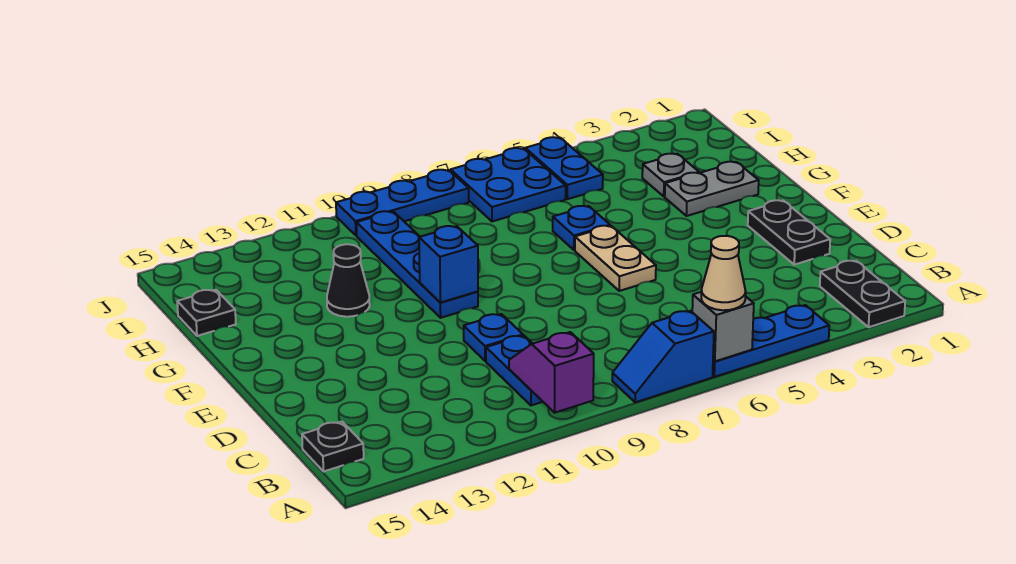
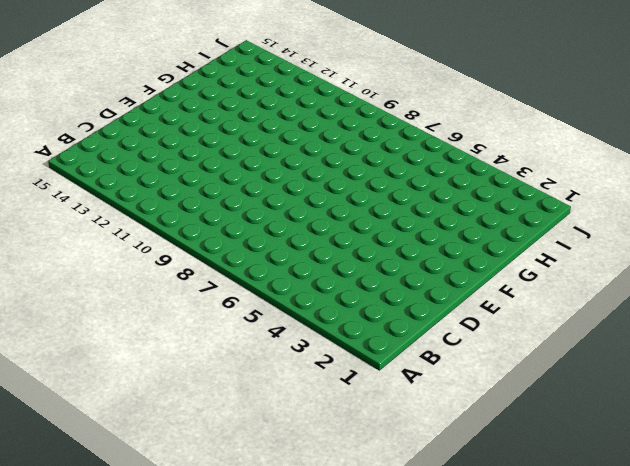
none -> black plate A2:B2 level 1
none -> blue plate A4:A6 level 1
none -> blue slope A7:A8 level 1 top 7

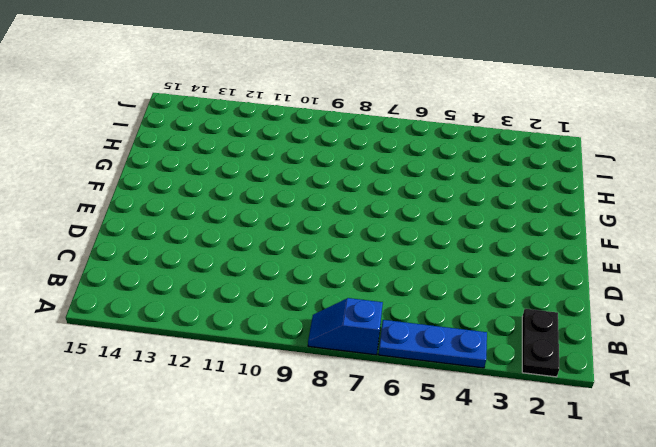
none -> blue plate B10:C10 level 1
none -> black plate B15 level 1
none -> black plate D2:E2 level 1

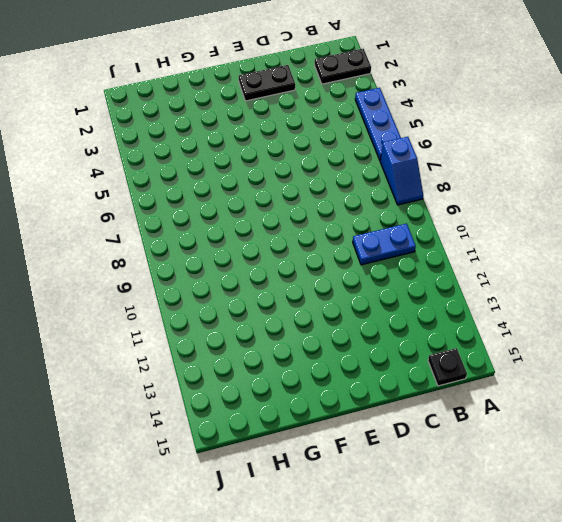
none -> blue plate D10 level 1
none -> tan plate E6:F6 level 1
none -> blue plate F10:I10 level 1

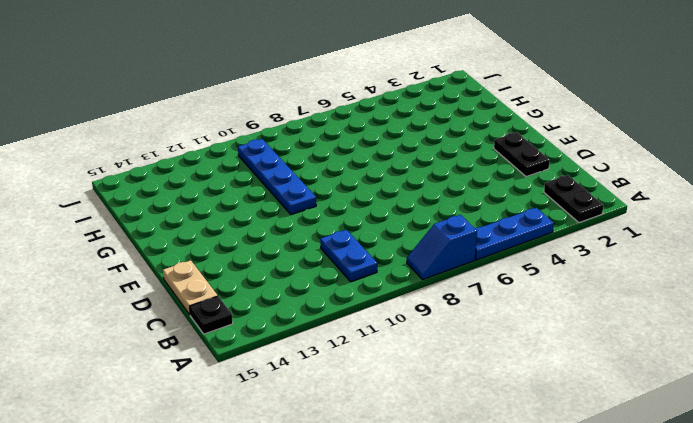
tan plate C15:D15 level 1 -> tan plate E6:F6 level 1
none -> blue plate D10 level 1
none -> grey plate G2:G3 level 1
none -> blue plate G6 level 1

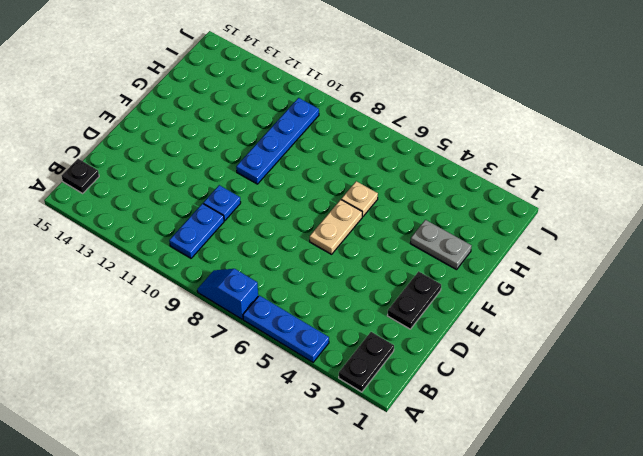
tan plate G6 level 1 -> blue plate G6 level 1
none -> black cone G12 level 1
none -> grey plate H3 level 1
none -> black plate H15 level 1

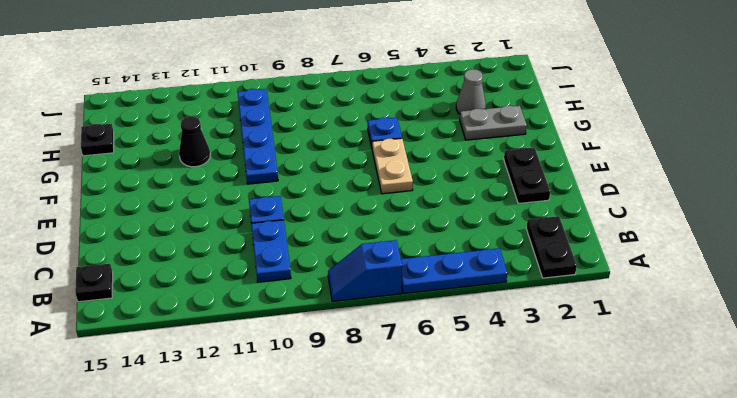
grey cone H3 level 1 -> grey plate H3 level 1
none -> blue plate I5:J5 level 1
none -> blue plate I6:J7 level 1
none -> blue plate J8:J10 level 1

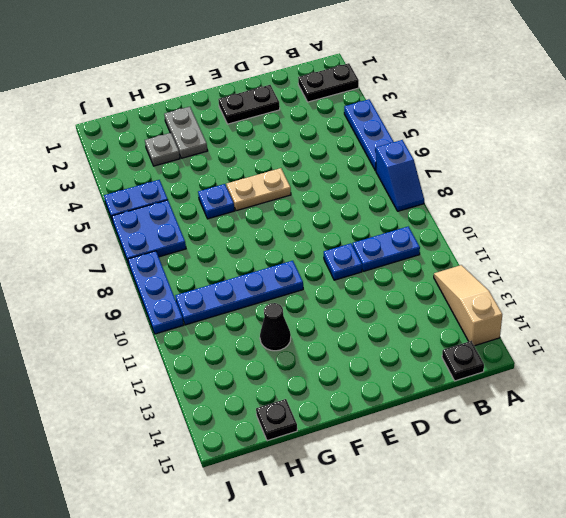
tan slope A12:A14 level 1 top 14 -> none
none -> grey brick A6 level 2
none -> purple slope A10:B10 level 2 top A
none -> blue brick F10 level 2

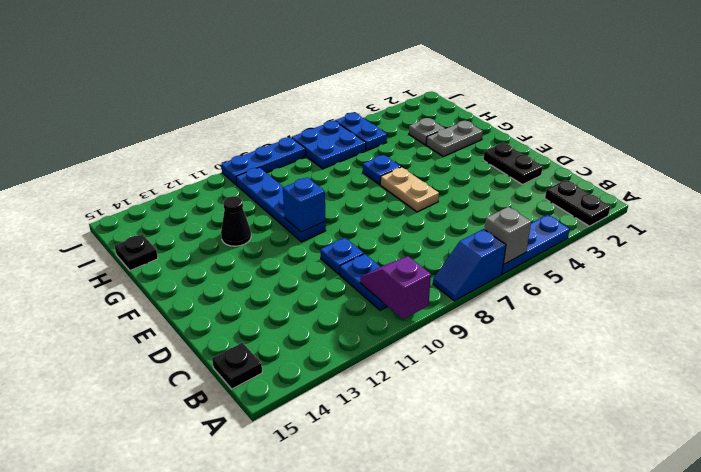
none -> tan cone A6 level 3

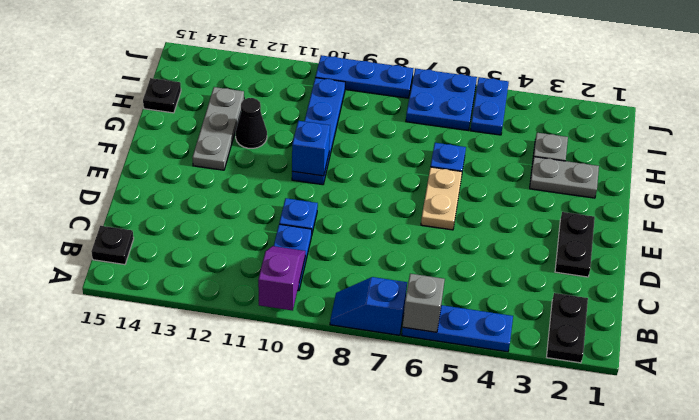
grey plate F13:H13 level 1 -> none
none -> tan cone A6 level 3

